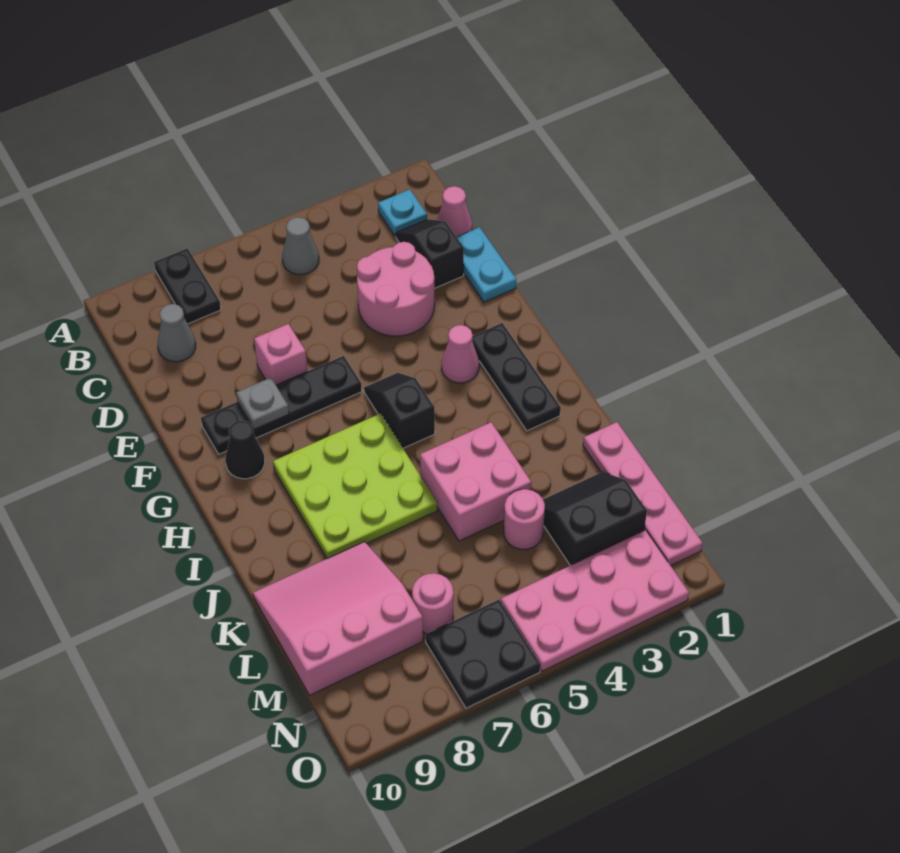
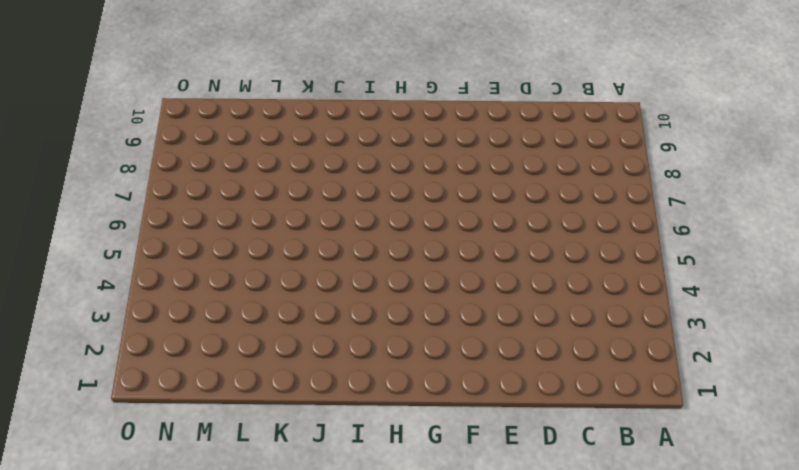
none -> black plate A8:B8 level 1
none -> cyan plate B2 level 1
none -> grey cone B5 level 1

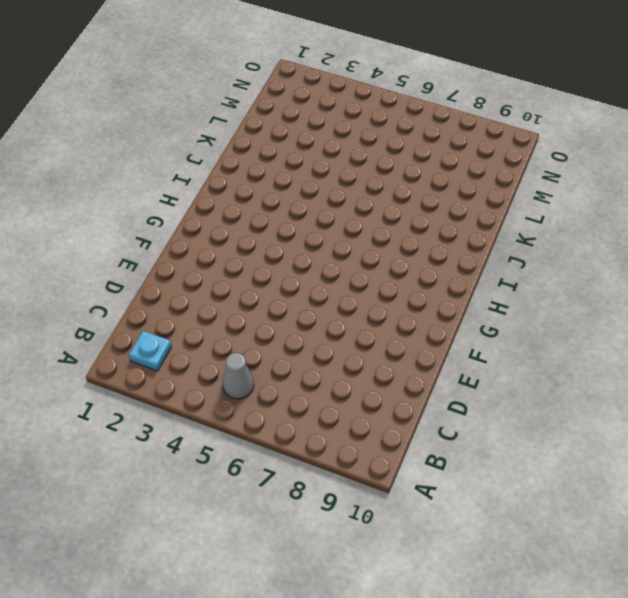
none -> black plate A8:B8 level 1
none -> pink cone C1 level 1
none -> black slope C2:D2 level 1 top D

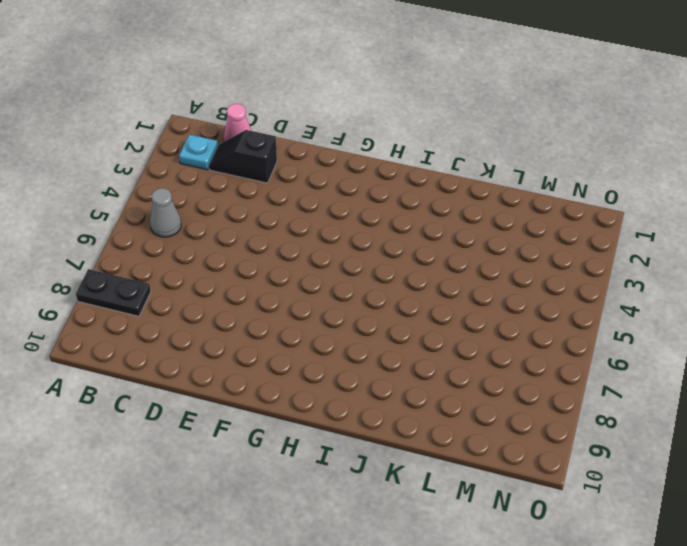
none -> grey cone C9 level 1
none -> cyan plate D1:E1 level 1
none -> pink round brick D3:E4 level 1

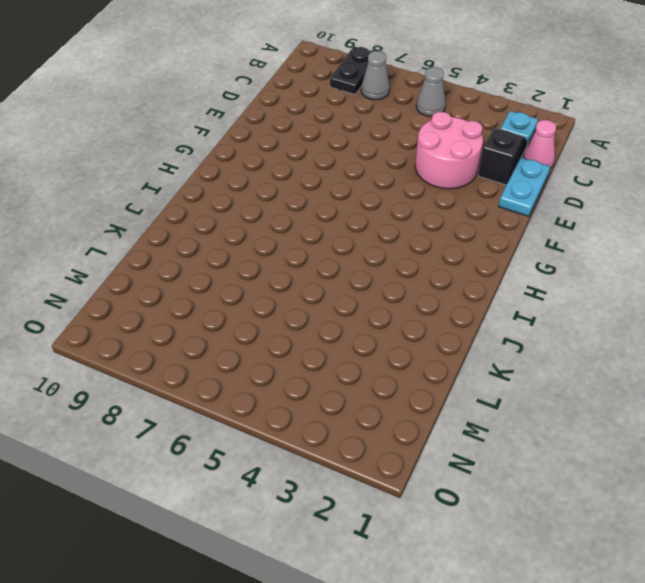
grey cone B7 level 1 -> grey cone C9 level 1
none -> pink brick E7 level 1
none -> black plate F6:F9 level 1
none -> black plate G2:I2 level 1

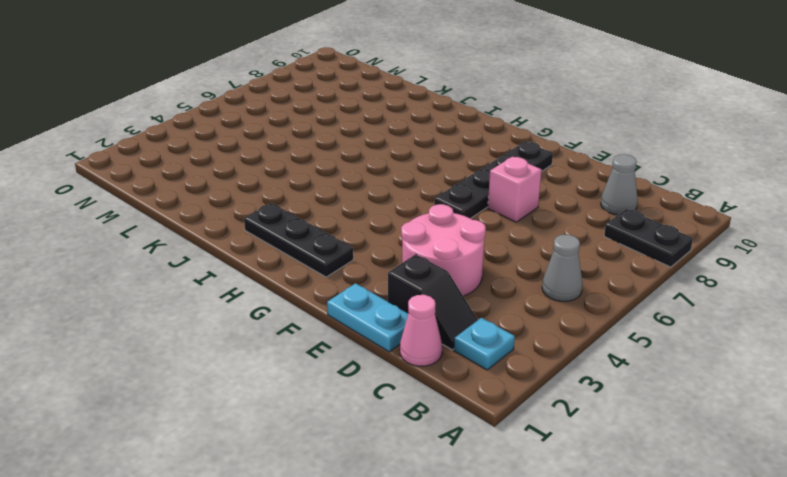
none -> pink cone G3 level 1
none -> black slope G5:H5 level 1 top H
none -> black cone G9 level 1

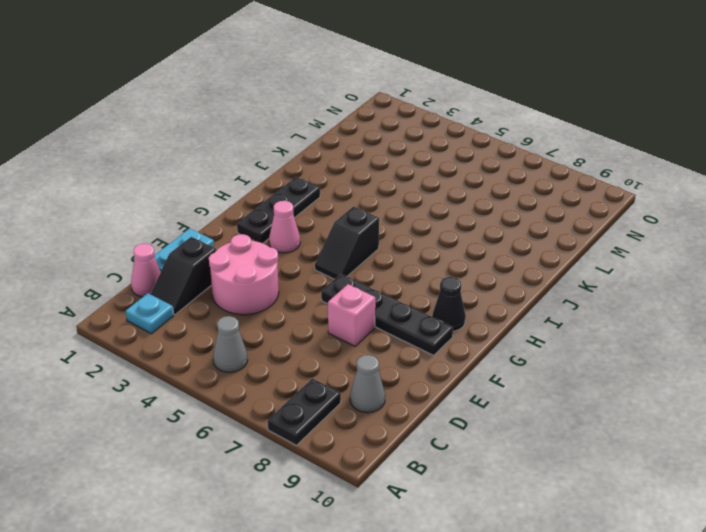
none -> lime plate H6:J8 level 1
none -> pink brick J4:K5 level 1
none -> pink plate K1:N1 level 1

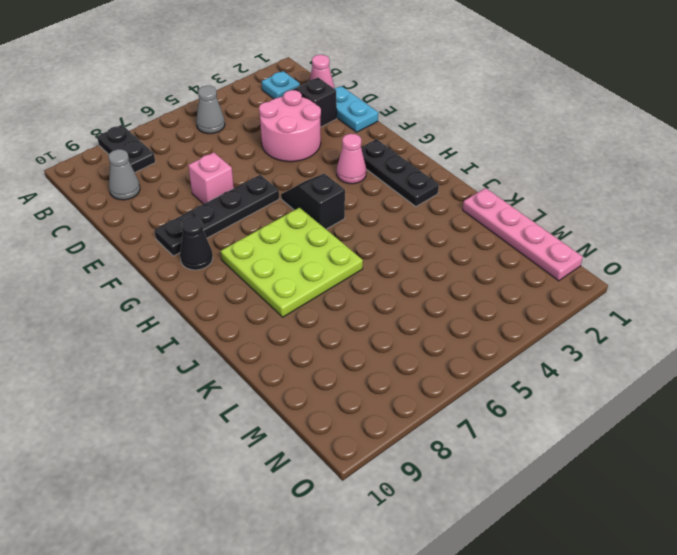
none -> pink brick J4:K5 level 1
none -> pink slope K8:M10 level 1 top M
none -> black slope L2:M3 level 1 top M

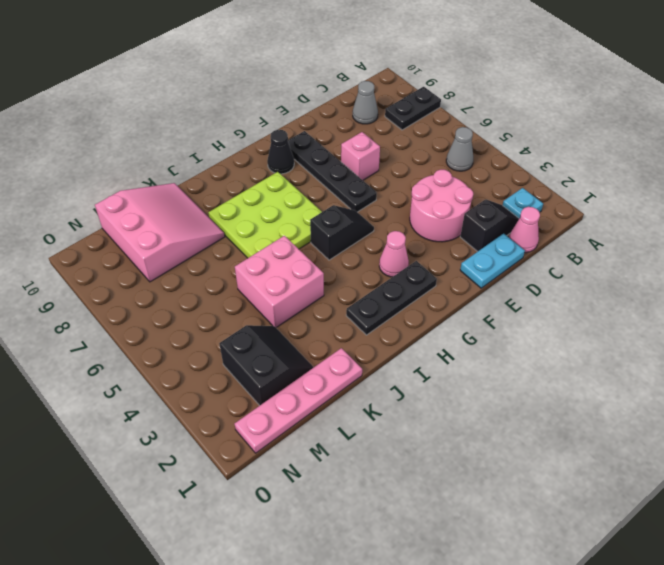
none -> pink round brick L4 level 1
none -> pink round brick M7 level 1
none -> pink plate N2:O5 level 1

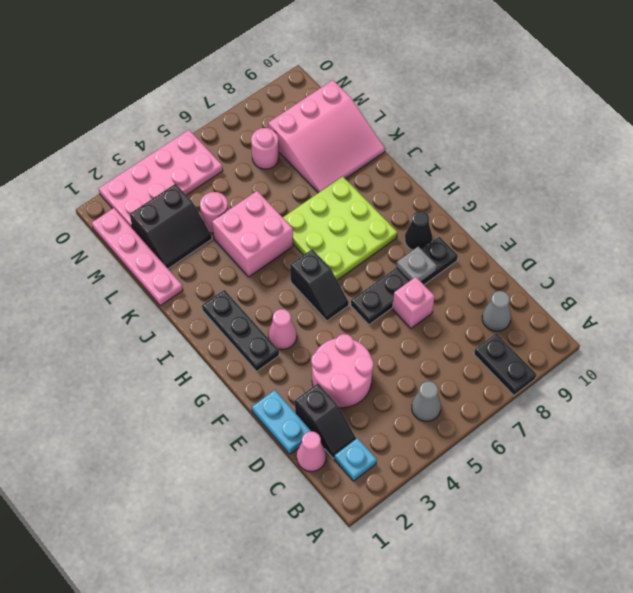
none -> black plate N6:O7 level 1

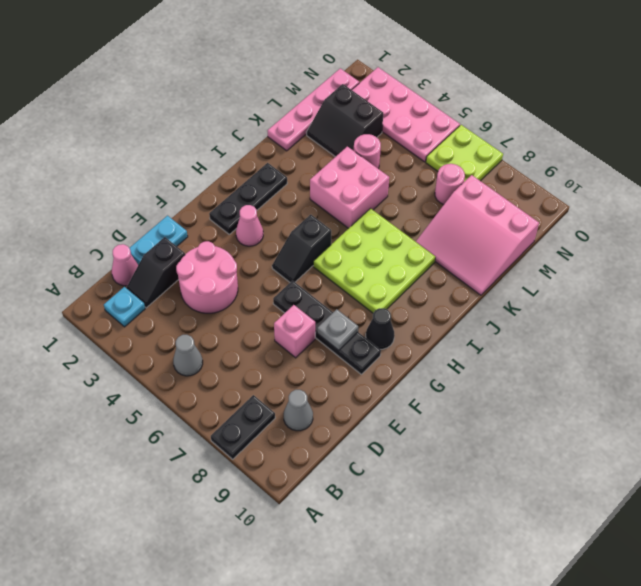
lime plate N6:O7 level 1 -> black plate N6:O7 level 1

